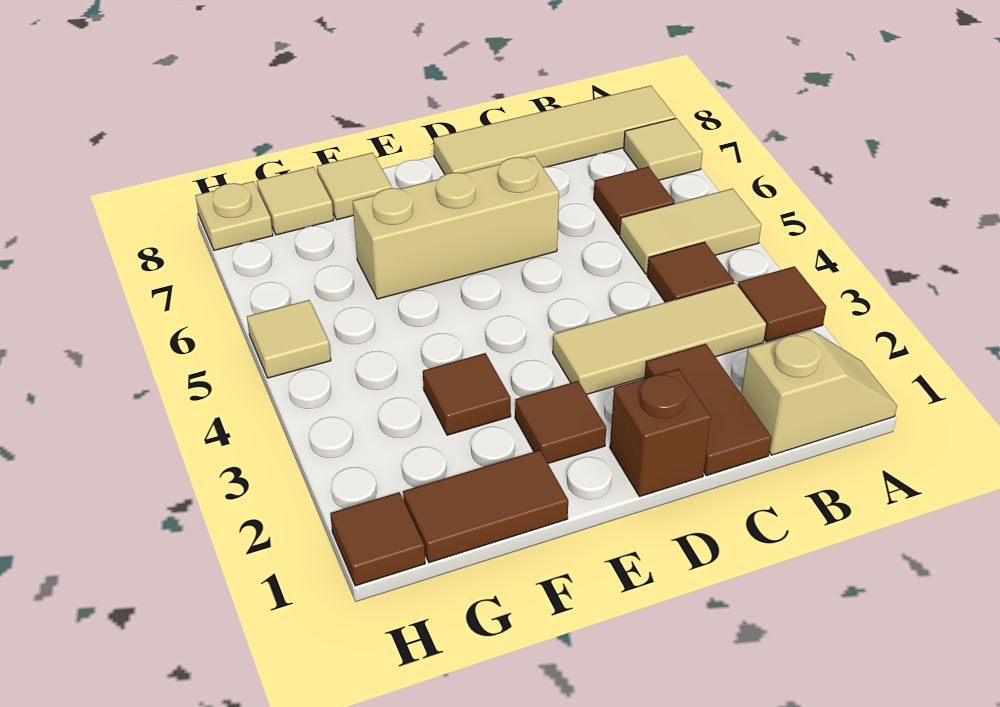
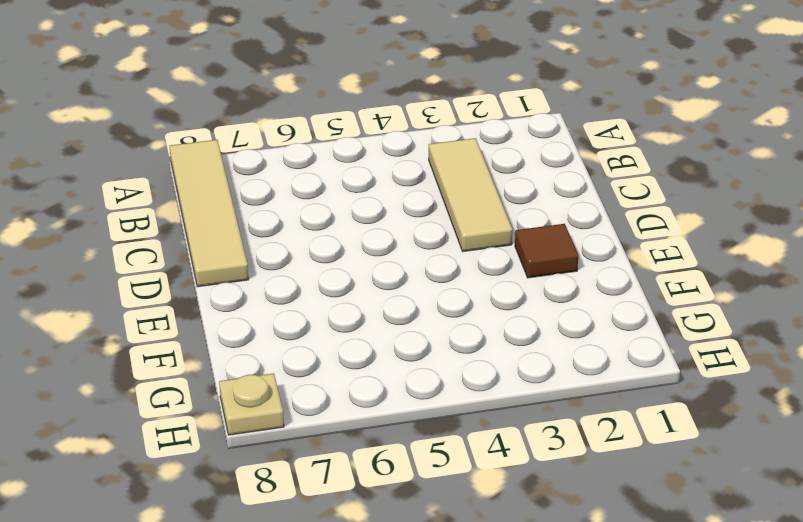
none -> tan slope A1:B1 level 1 top B
none -> brown tile A3 level 1
none -> tan tile A5:B5 level 1

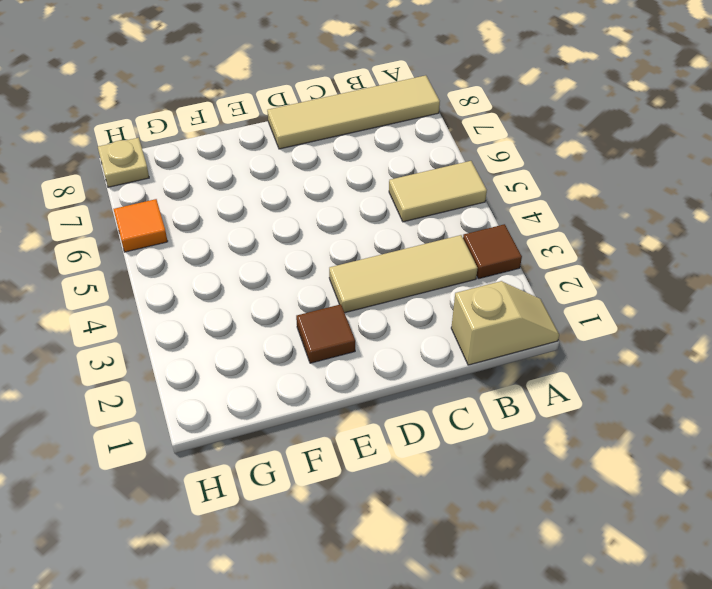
orange tile H6 level 1 -> none
none -> tan tile A7 level 1
none -> brown tile B4 level 1
none -> brown tile B6 level 1

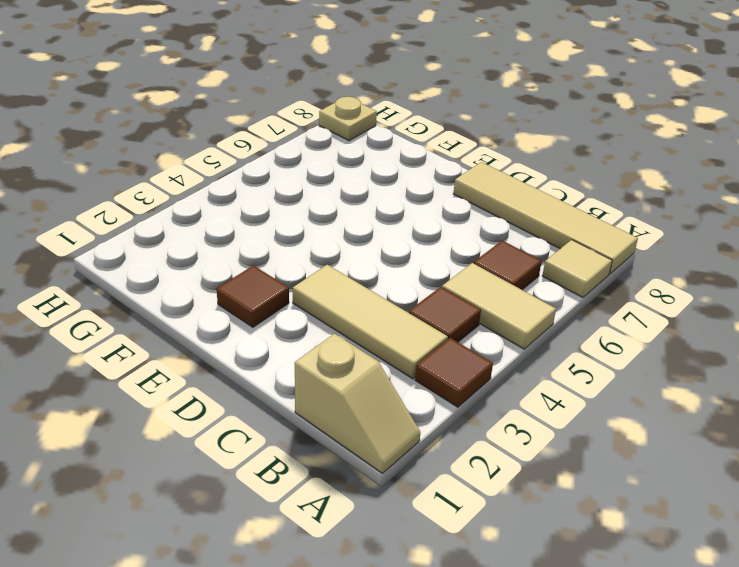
none -> brown tile C1:C2 level 1
none -> brown brick D1 level 1
none -> tan brick D6:F6 level 1

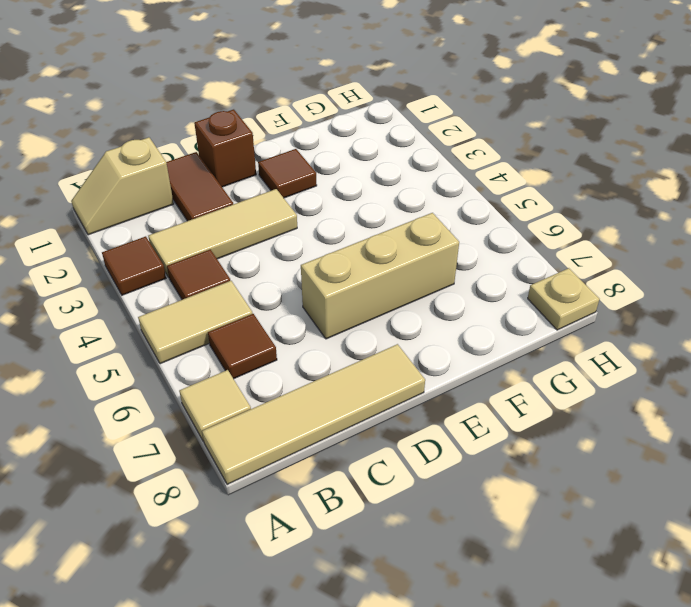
none -> brown tile F1:G1 level 1
none -> brown tile F3 level 1
none -> tan tile F8 level 1

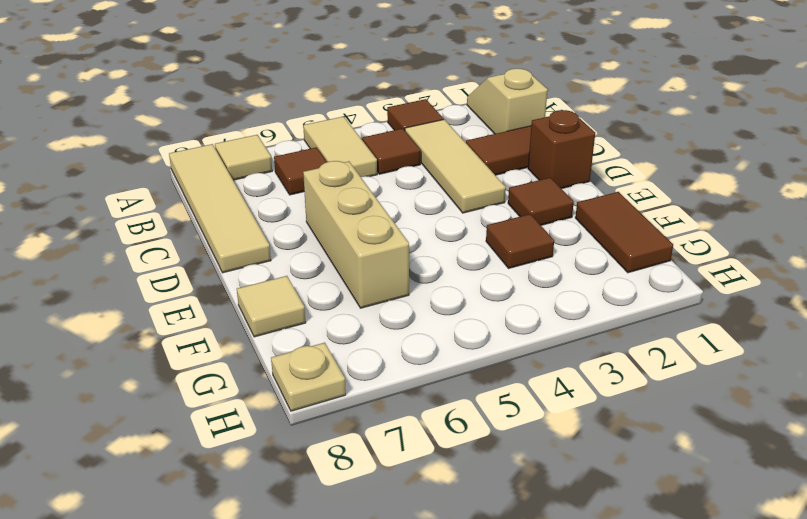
none -> tan tile G8 level 1
none -> brown tile H1 level 1
none -> tan tile H5 level 1

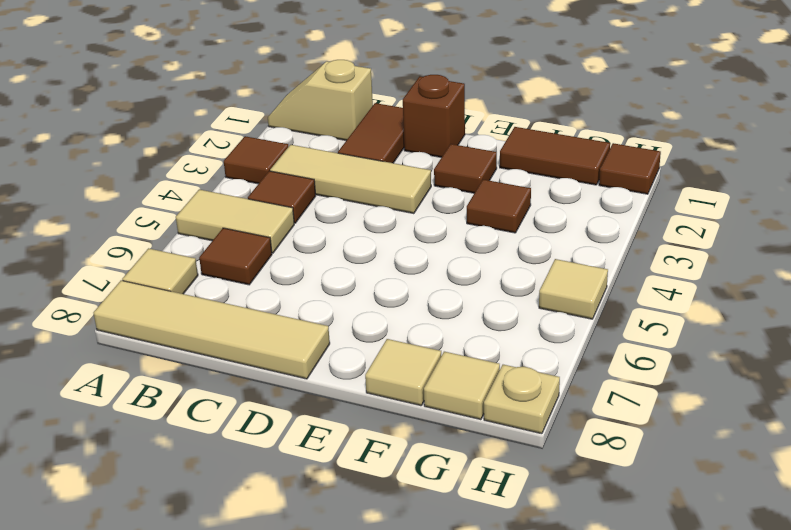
none -> tan brick D6:F6 level 1

